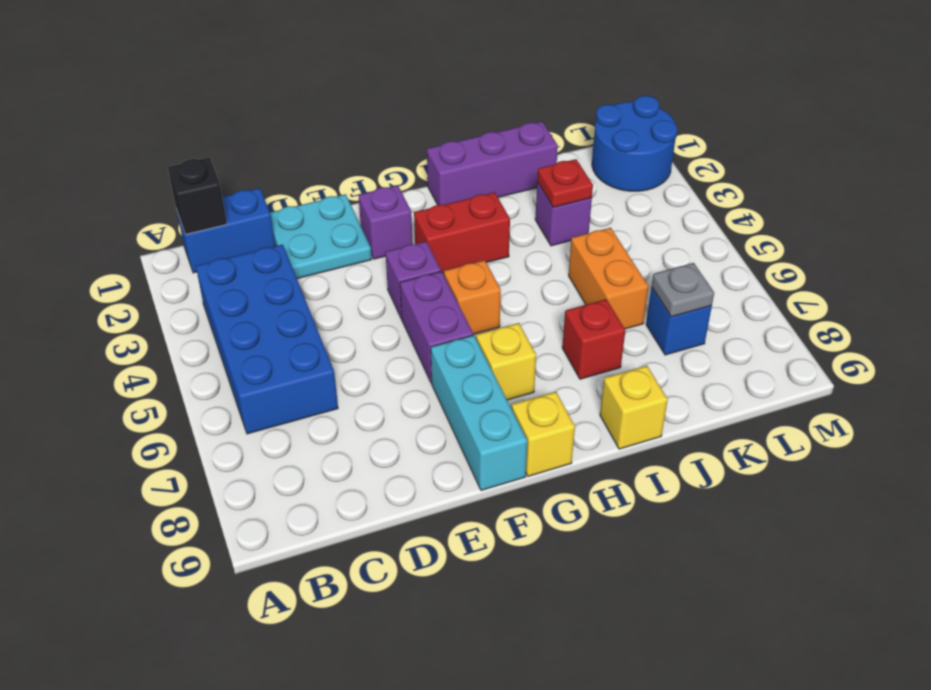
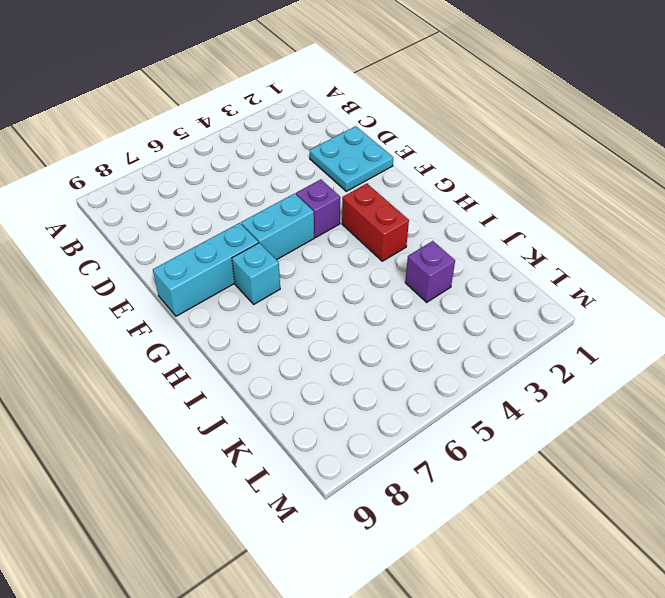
cyan brick F5:F6 level 1 -> purple brick F5:F6 level 1
cyan brick G7 level 1 -> yellow brick G7 level 1
none -> blue brick B1:C1 level 1
none -> blue brick B3:C6 level 1
none -> purple brick F2 level 1

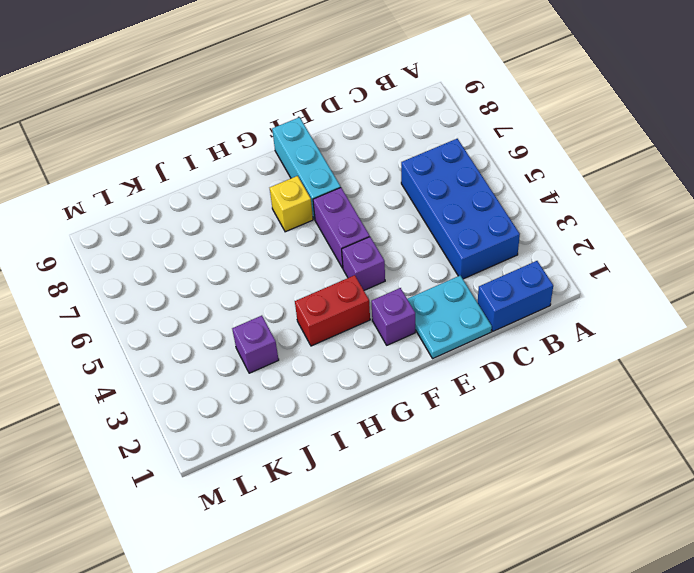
none -> orange brick G5 level 1
none -> yellow brick G9 level 1
none -> purple brick H1:J1 level 1

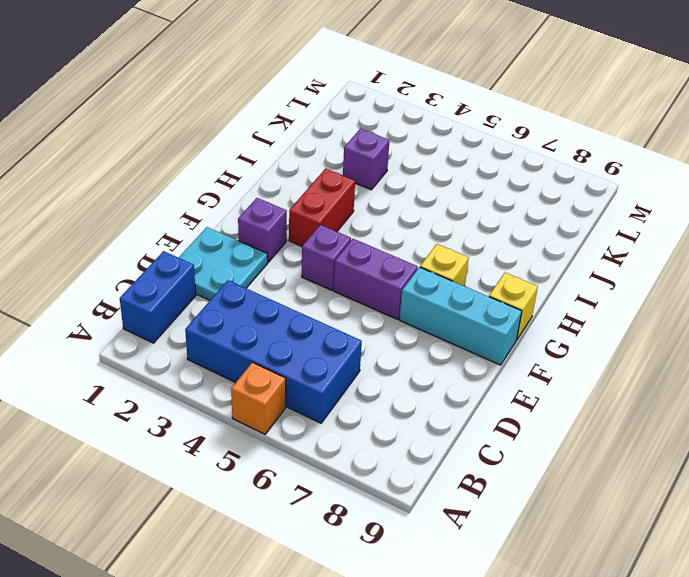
orange brick A5 level 1 -> orange brick G5 level 1
none -> purple brick H1:J1 level 1
none -> red brick I7 level 1
none -> yellow brick I9 level 1

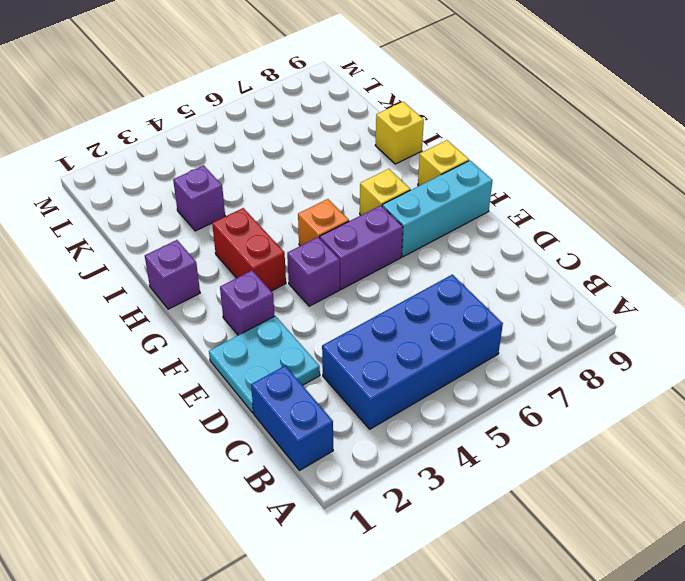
purple brick H1 level 1 -> purple brick H1:J1 level 1
none -> red brick I7 level 1
none -> orange brick J5:J6 level 1
none -> blue brick K7 level 1

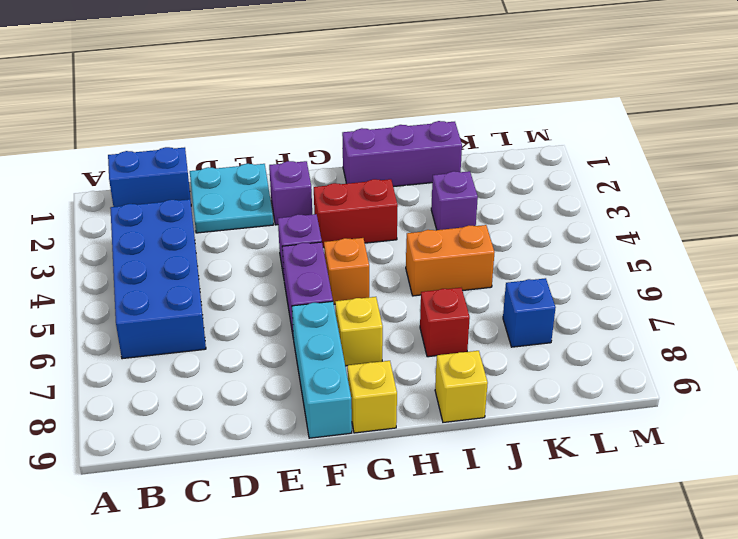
orange brick I5:J5 level 1 -> orange brick J5:J6 level 1
none -> blue round brick L1:M2 level 1
none -> black brick B1 level 2
none -> red plate J3 level 2

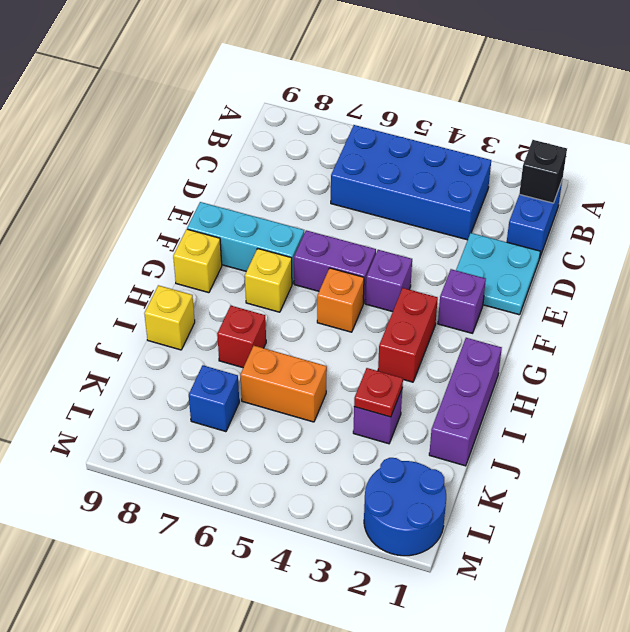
none -> grey plate K7 level 2

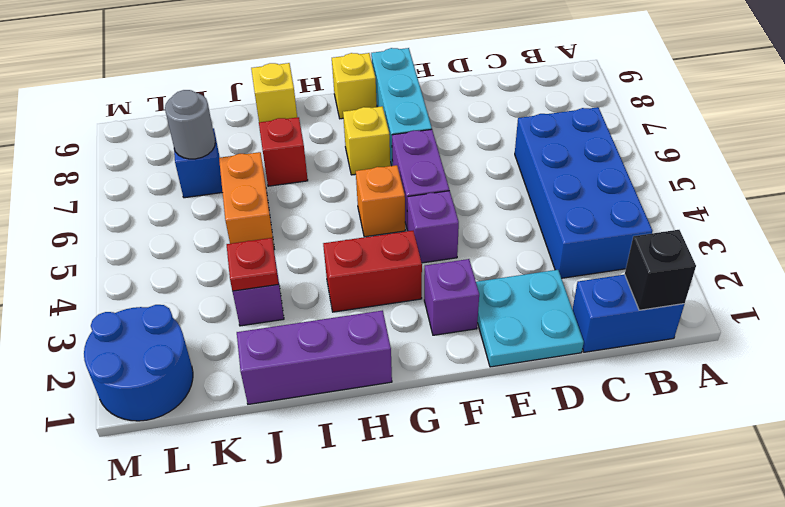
grey round brick K7 level 2 -> grey plate K7 level 2

